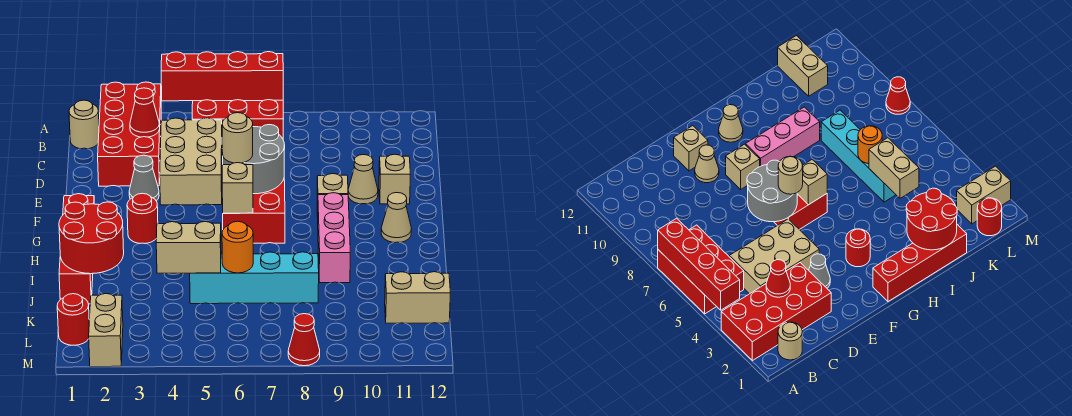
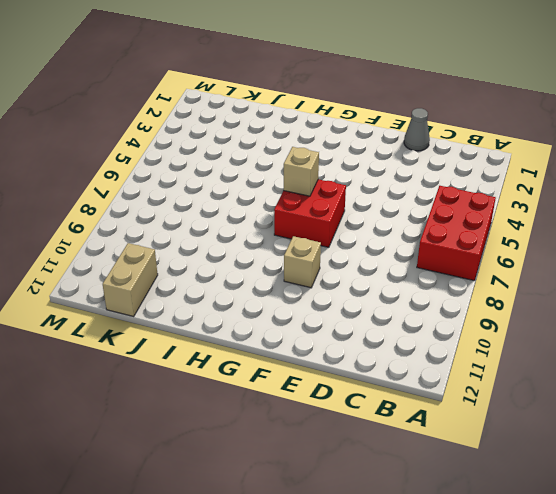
grey cone D1 level 1 -> grey cone E3 level 1
none -> red brick A2:D3 level 1
none -> tan round brick B1 level 1
none -> tan brick C4:E5 level 1

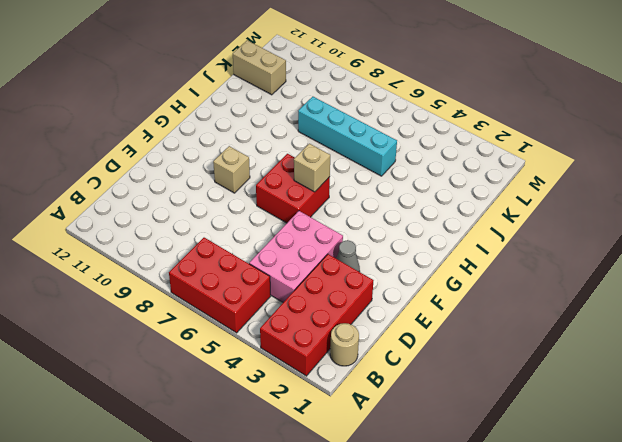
pink brick C4:E5 level 1 -> tan brick C4:E5 level 1
none -> tan cone E10 level 1
none -> tan brick E11 level 1
none -> red brick G1:J1 level 1

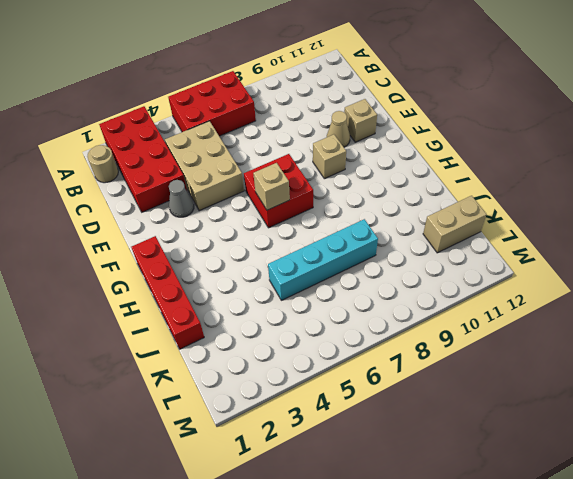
none -> red round brick G3 level 1
none -> pink brick G9:I9 level 1
none -> tan cone G11 level 1

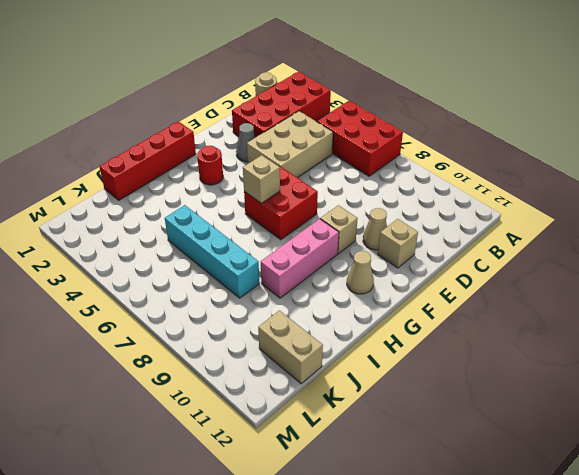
none -> red round brick L1 level 1
none -> tan brick L2:M2 level 1
none -> red cone M8 level 1

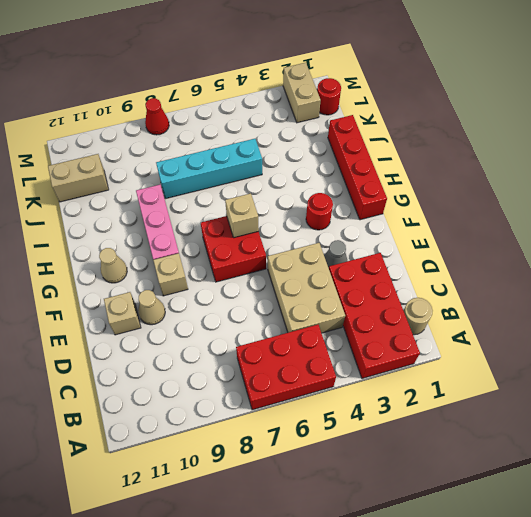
none -> red brick A4:A7 level 2
none -> red cone C3 level 2
none -> grey round brick E6:F7 level 2

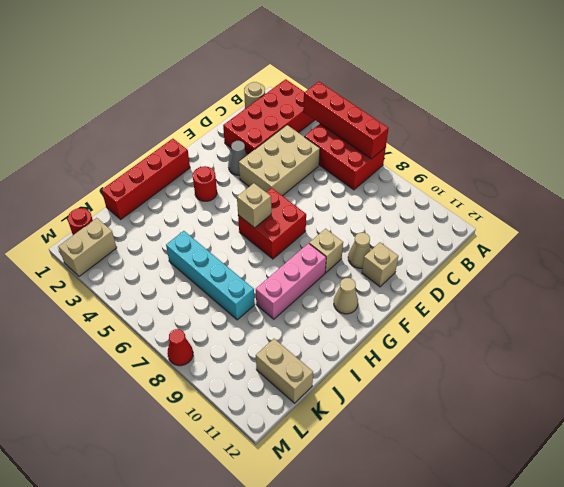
none -> red cone C3 level 2
none -> grey round brick E6:F7 level 2
none -> red round brick I1:J2 level 2

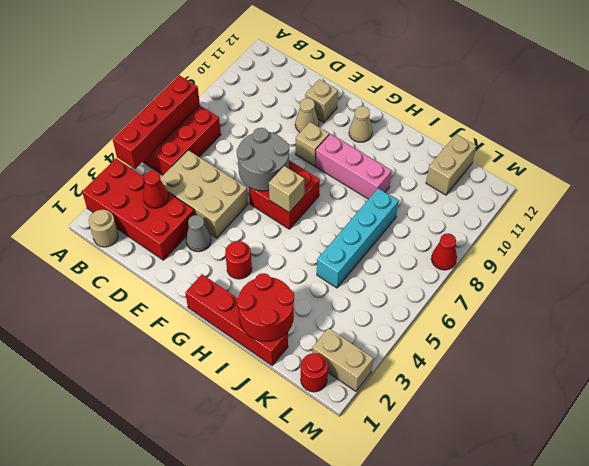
none -> tan brick J4:J5 level 2
none -> orange round brick J6 level 2
none -> tan round brick F6 level 3

